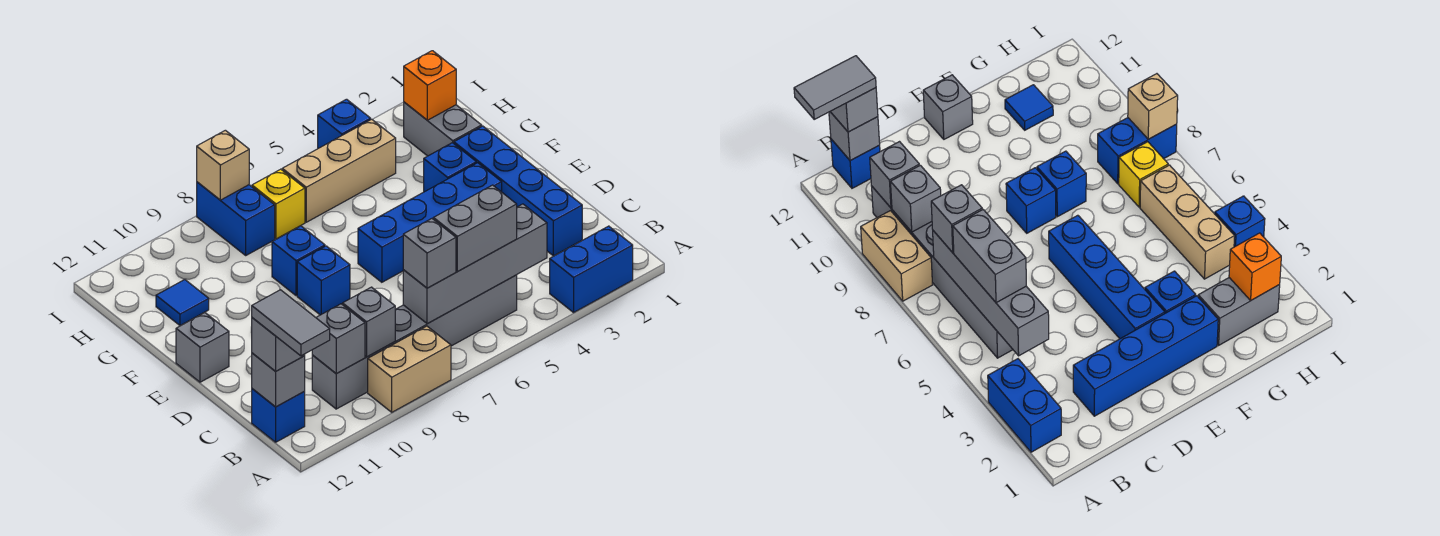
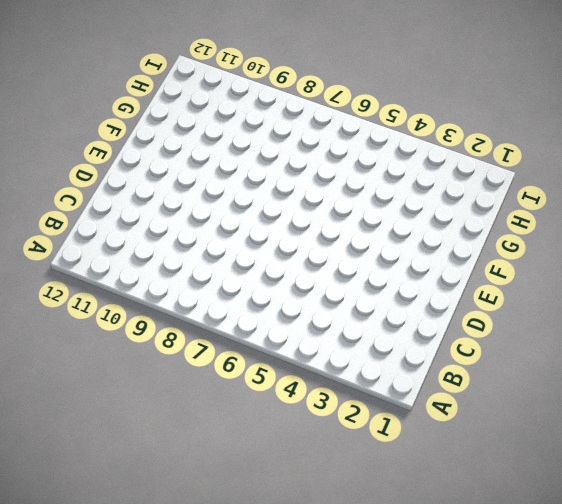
none -> blue brick A2:A3 level 1
none -> tan brick A8:A9 level 1
none -> grey brick B5:B10 level 1

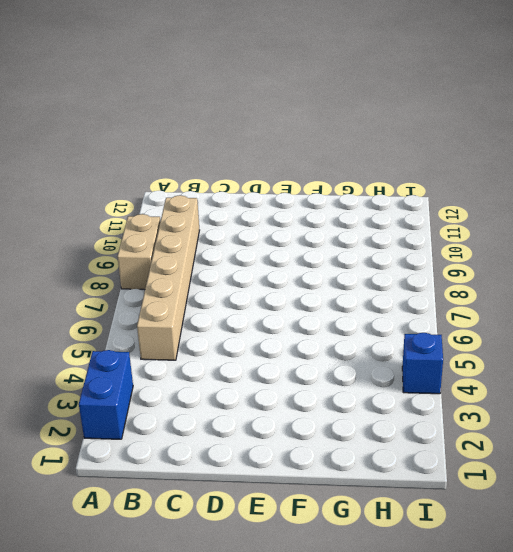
tan brick B5:B10 level 1 -> grey brick B5:B10 level 1
none -> blue brick B12 level 1
none -> blue brick C2:F2 level 1
none -> blue brick E3:E6 level 1

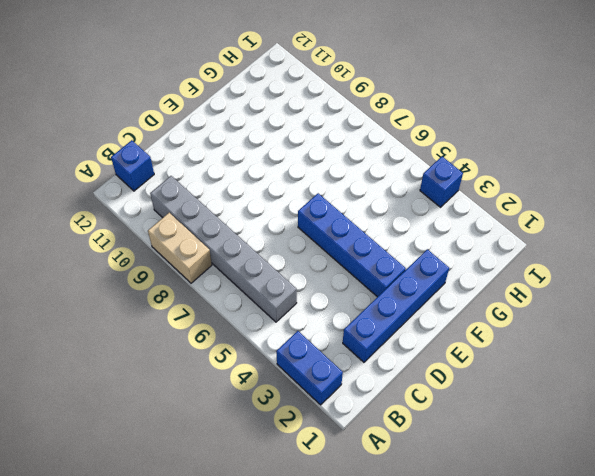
none -> blue brick E8 level 1
none -> grey brick E12 level 1
none -> blue brick F3 level 1

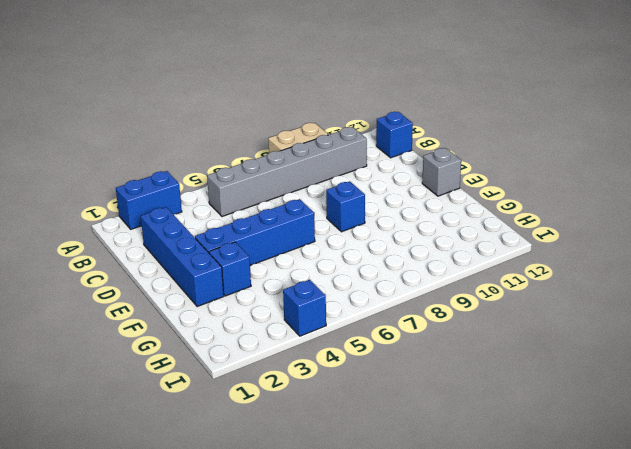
none -> blue brick F8 level 1
none -> grey brick G2:H2 level 1
none -> blue tile G11 level 1

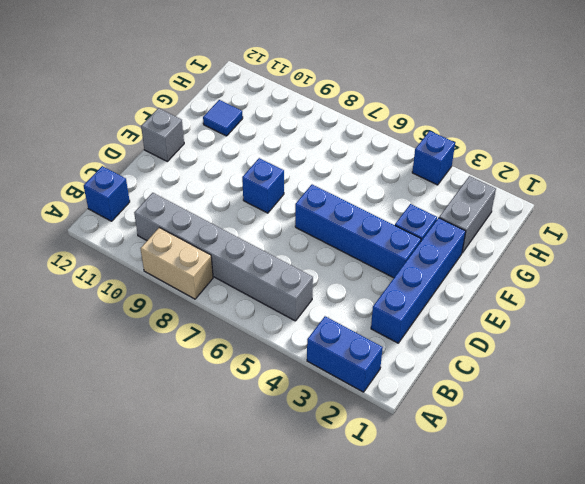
none -> blue brick F8 level 1
none -> tan brick H4:H6 level 1
none -> yellow brick H7 level 1

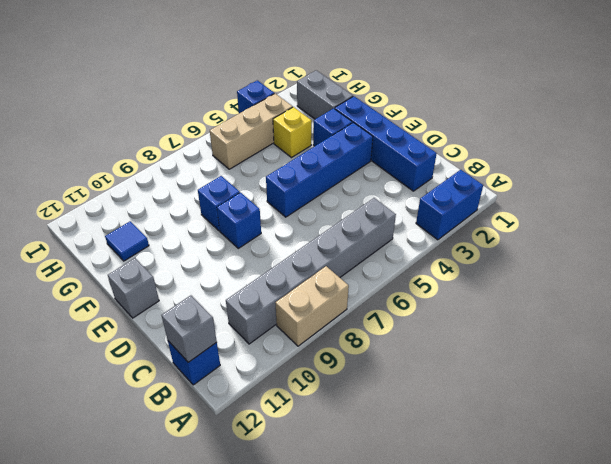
yellow brick G4 level 1 -> yellow brick H7 level 1
none -> blue brick H8:I8 level 1
none -> grey brick B4:B7 level 2
none -> grey brick B9 level 2

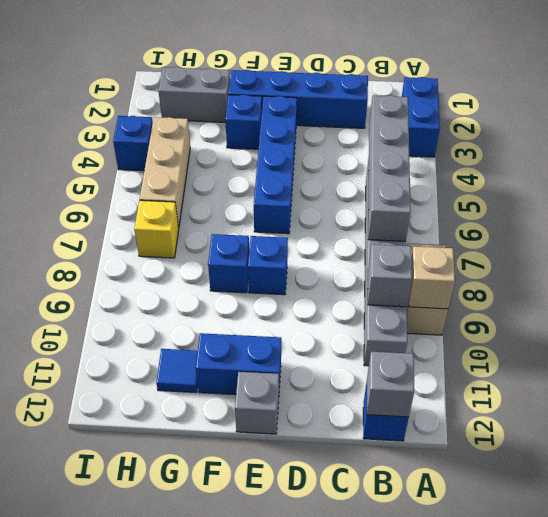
tan brick A9 level 2 -> tan brick I8 level 2
blue brick E11:F11 level 1 -> blue brick H8:I8 level 1
none -> grey brick B10 level 2
none -> orange brick H2 level 2
none -> grey brick B5:B6 level 3

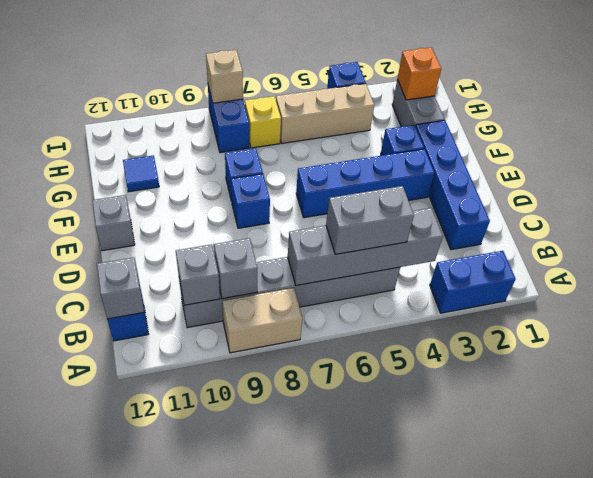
none -> grey brick B7 level 3
none -> grey brick B12 level 3
none -> grey tile A12:B12 level 4

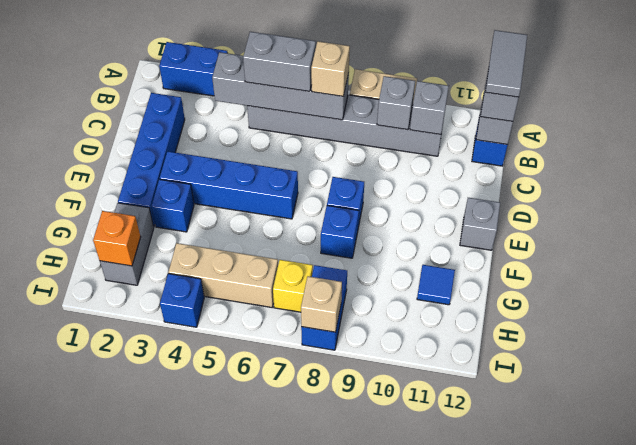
tan brick B7 level 3 -> grey brick B7 level 3

